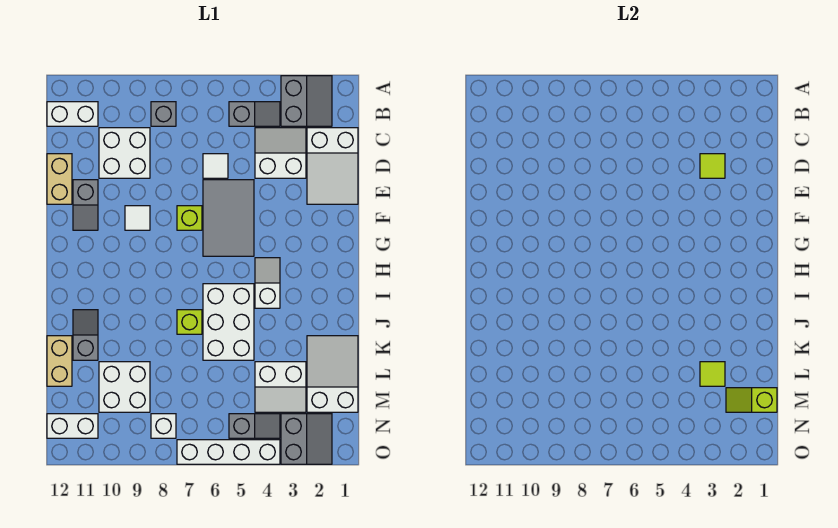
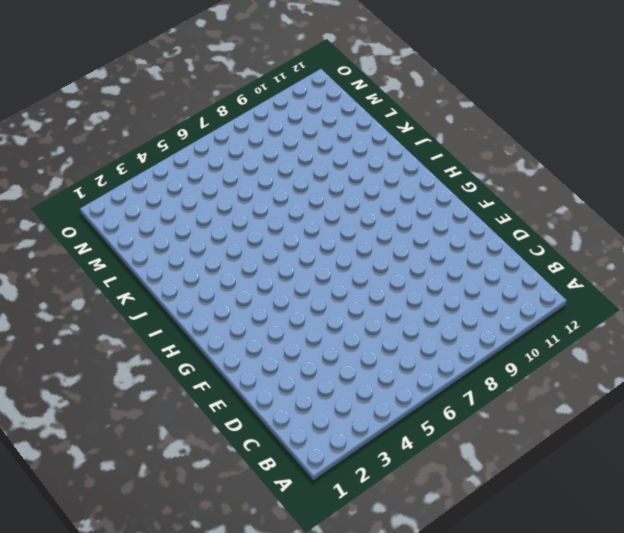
none -> grey slope A2:B3 level 1 top 3
none -> grey slope B4:B5 level 1 top 5
none -> grey brick B8 level 1

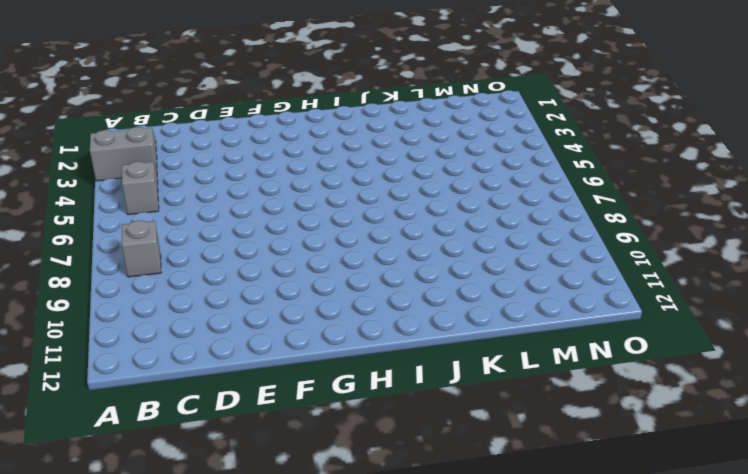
none -> white brick B11:B12 level 1
none -> white slope C1:E2 level 1 top C
none -> white slope C3:D4 level 1 top D

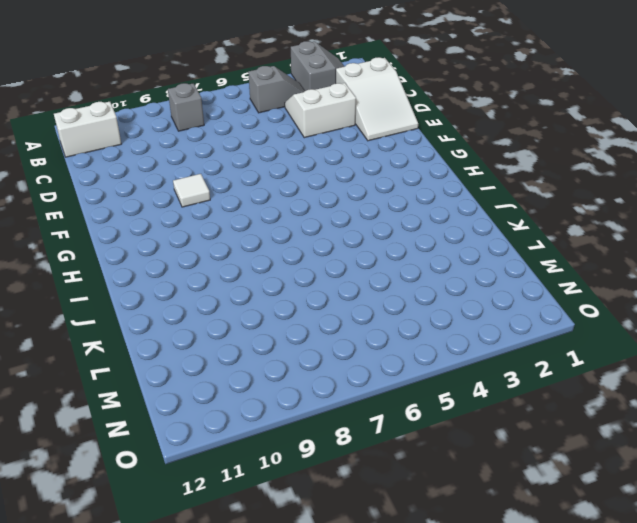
none -> white brick C9:D10 level 1
none -> white tile D6 level 1
none -> tan brick D12:E12 level 1

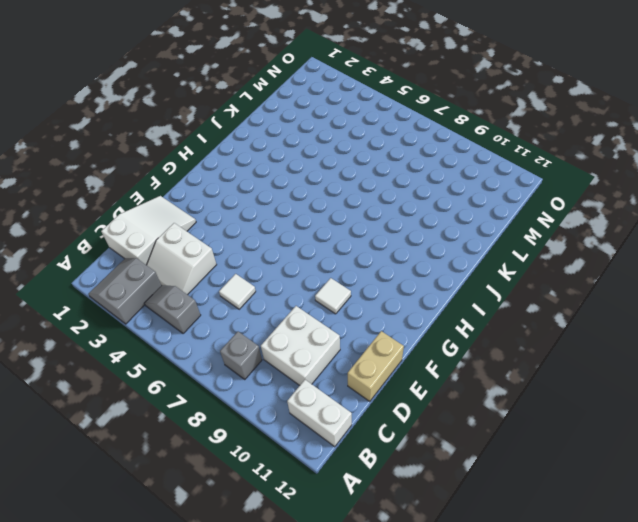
none -> grey tile E5:G6 level 1
none -> grey slope E11:F11 level 1 top E
none -> lime brick F7 level 1

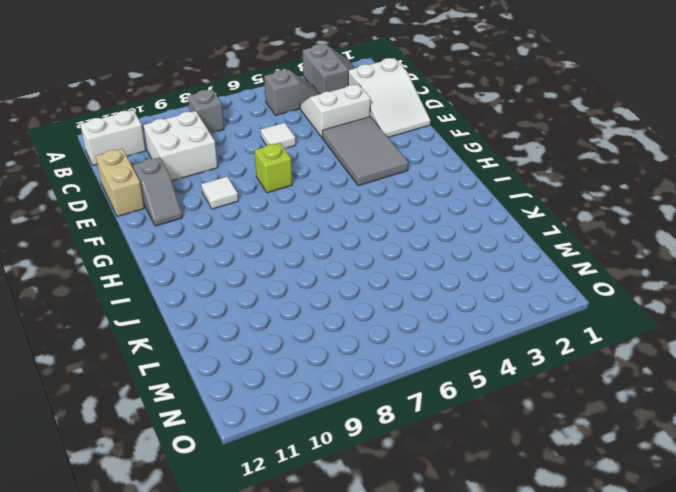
grey tile E3:G4 level 1 -> grey tile E5:G6 level 1
none -> white slope H4:I4 level 1 top I
none -> white brick I5:K6 level 1
none -> lime brick J7 level 1

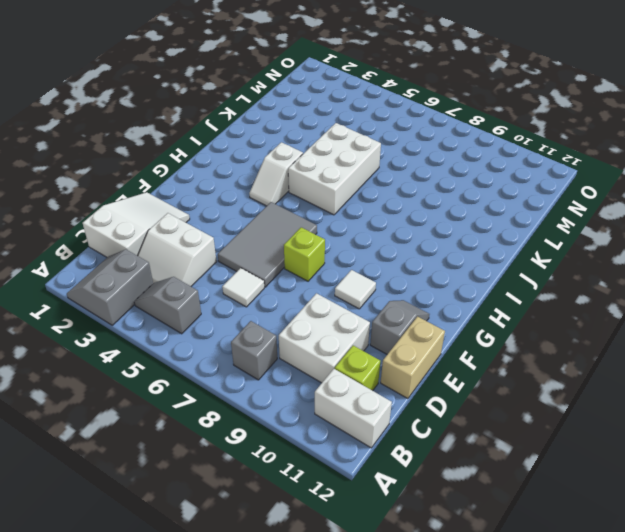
lime brick C11 level 1 -> lime brick J7 level 1
none -> grey slope J11:K11 level 1 top K
none -> white slope K1:M2 level 1 top M
none -> tan brick K12:L12 level 1

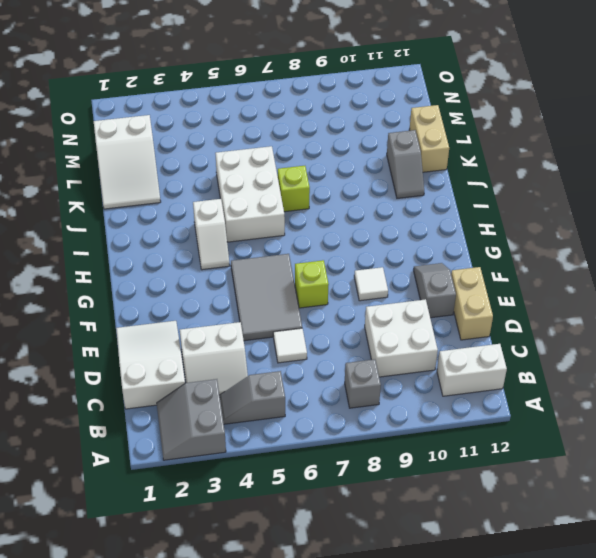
none -> white slope L3:M4 level 1 top L
none -> white brick L9:M10 level 1
none -> grey slope N2:O3 level 1 top 3

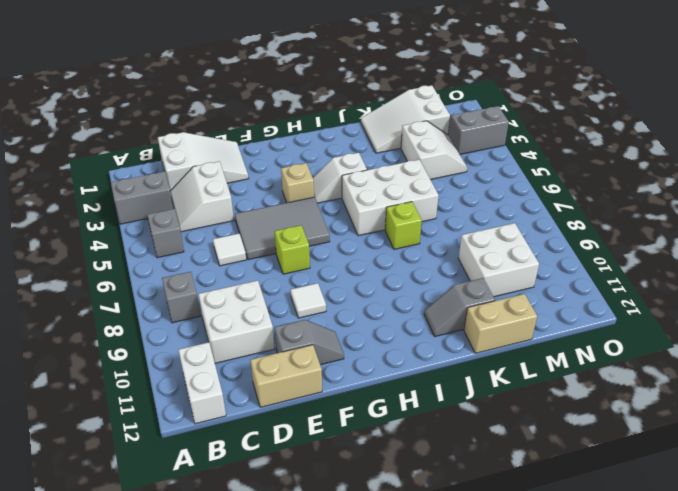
tan brick G4 level 1 -> none
none -> grey slope N4:N5 level 1 top 5
none -> white brick N8 level 1
none -> white brick N11:N12 level 1

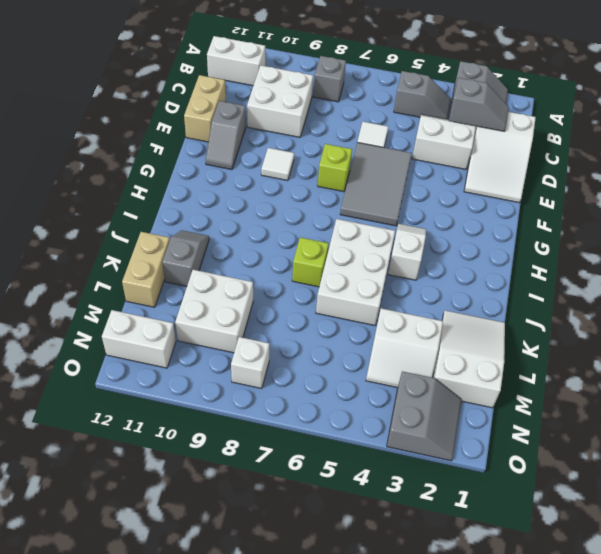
grey slope C2:C3 level 2 top 3 -> grey slope N4:N5 level 1 top 5
none -> white brick O4:O7 level 1
none -> lime tile D3 level 2
none -> lime tile L3 level 2

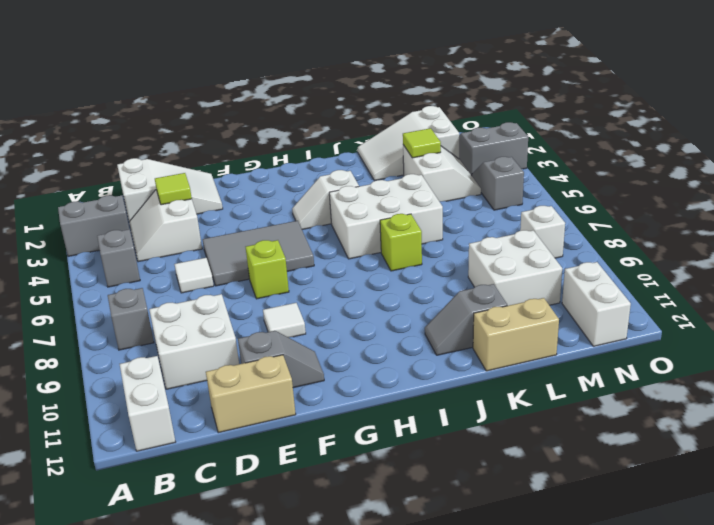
none -> white brick O4:O7 level 1
none -> lime slope M1:M2 level 2 top 1

